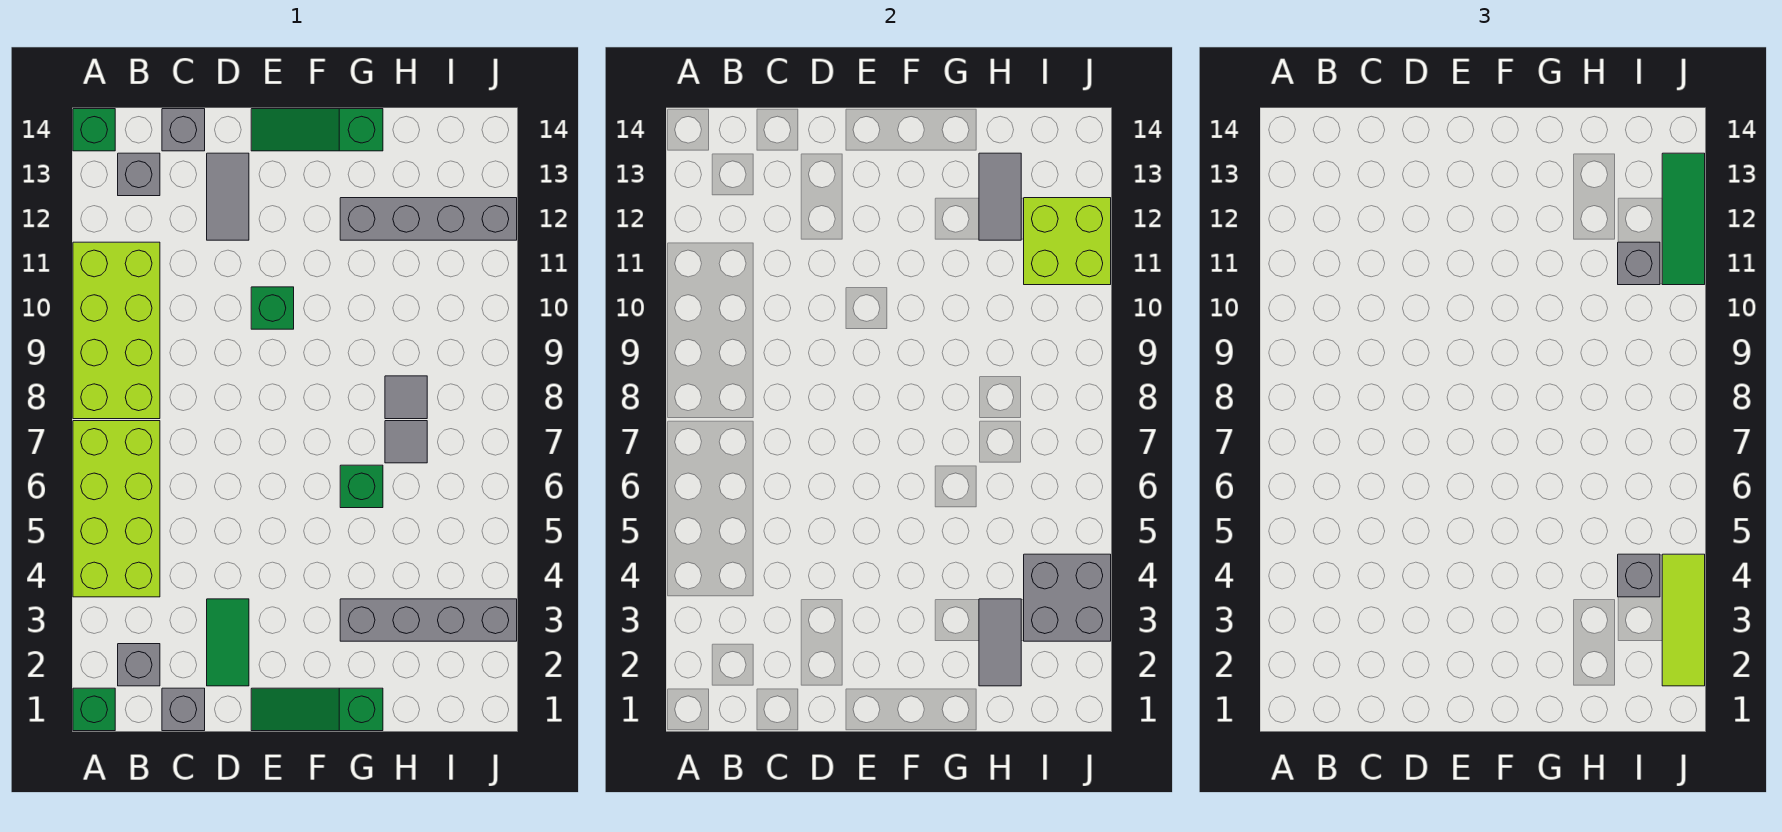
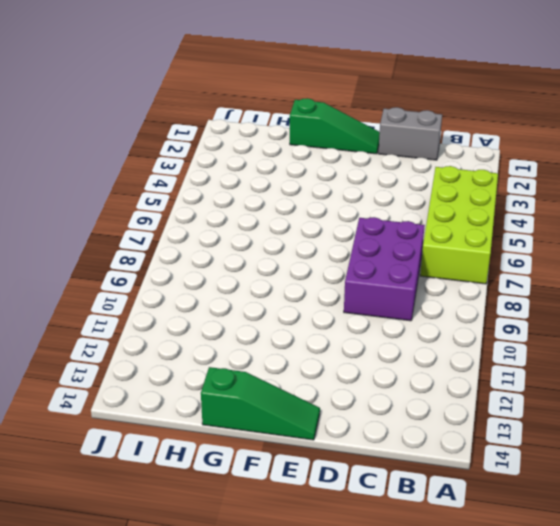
grey brick C1:D1 level 1 -> grey brick C1 level 1
purple brick C7:D9 level 1 -> none
none -> green brick A1 level 1
none -> lime brick A8:B11 level 1
none -> green brick A14 level 1

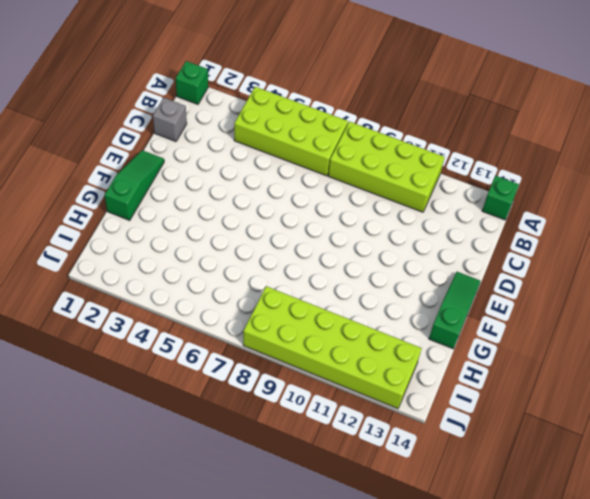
lime brick I8:J13 level 1 -> grey brick G12:J12 level 1
none -> grey brick B2 level 1
none -> grey brick B13 level 1
none -> grey brick C14 level 1

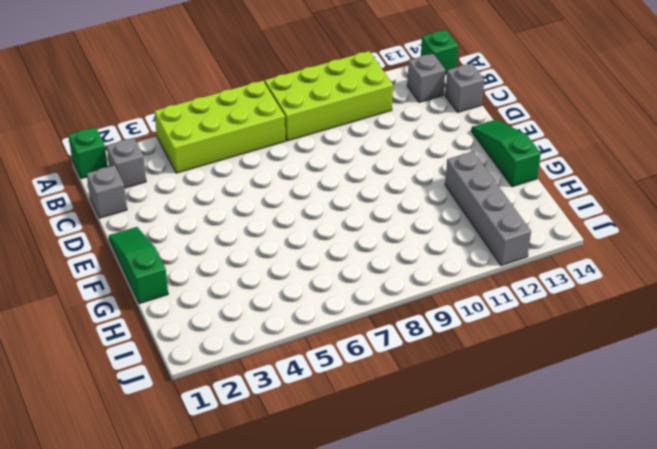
none -> green tile D2:D3 level 1
none -> grey tile D12:D13 level 1
none -> green brick E10 level 1

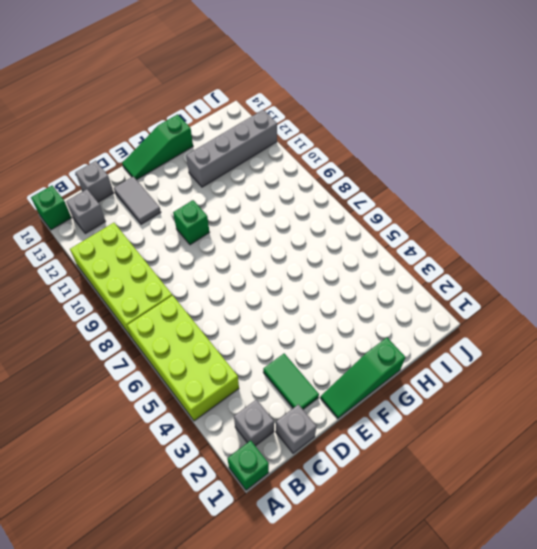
none -> grey brick G3:J3 level 1
none -> green brick G6 level 1
none -> grey tile H7 level 1

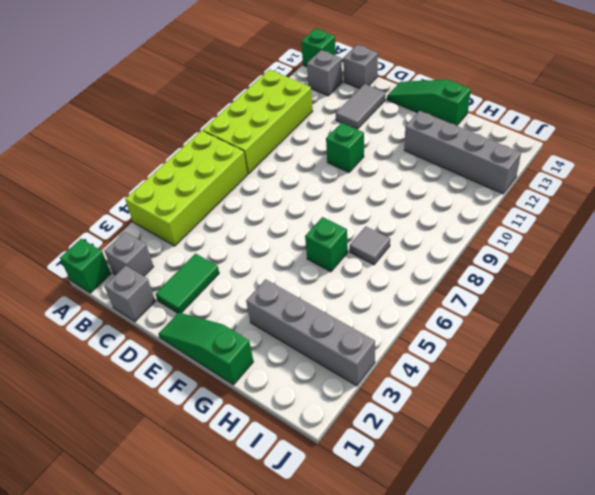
none -> grey tile H8 level 1
none -> grey tile H2:H3 level 2
none -> grey tile H12:H13 level 2

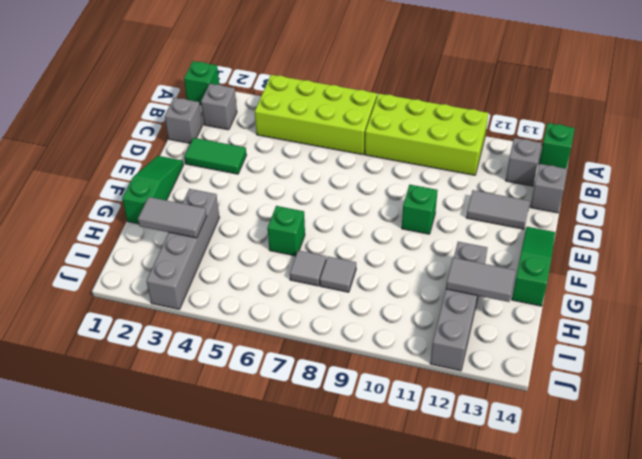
none -> grey brick I3:J4 level 2
none -> lime brick I11:J12 level 2
none -> grey brick I4 level 3

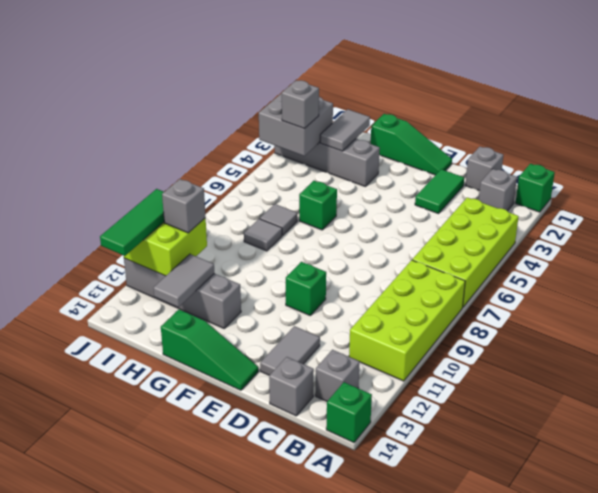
none -> lime tile J2:J4 level 3

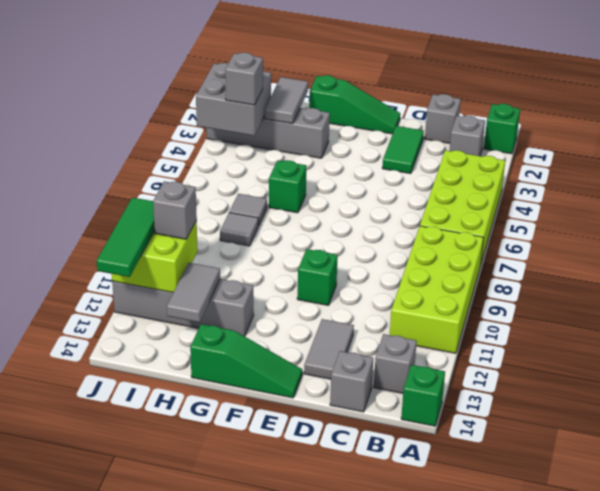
none -> lime tile J2:J4 level 3

